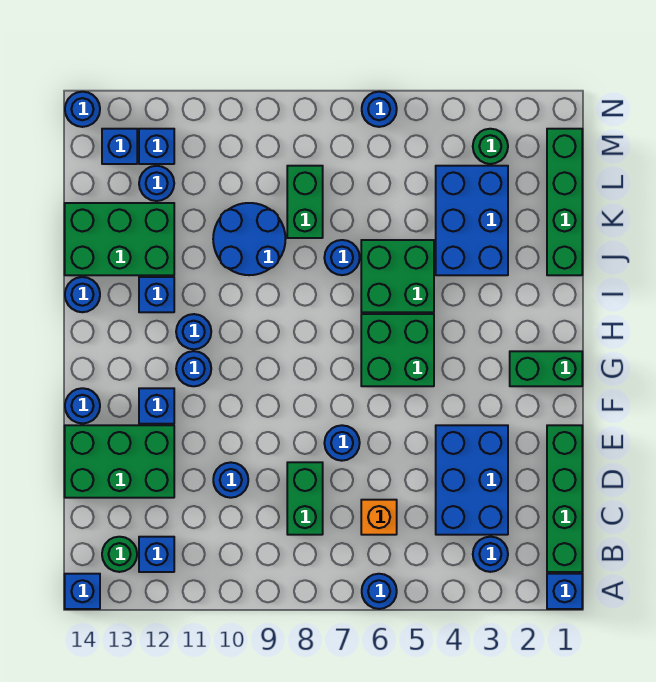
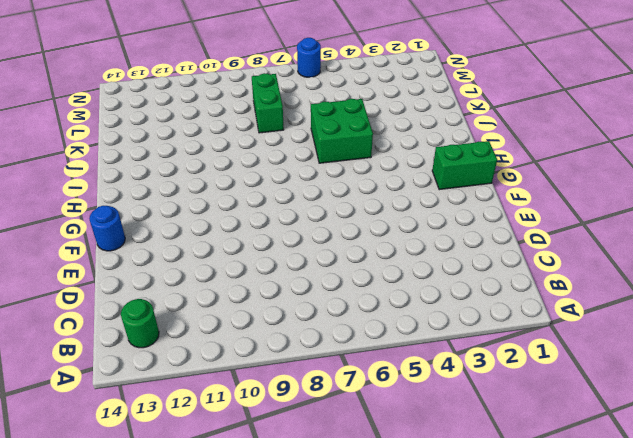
none -> blue brick A1 level 1
none -> blue round brick A6 level 1
none -> blue brick A14 level 1
none -> green brick B1:E1 level 1

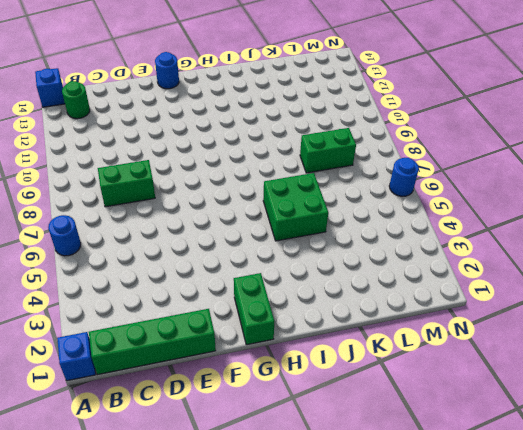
none -> blue round brick B3 level 1
none -> blue brick B12 level 1
none -> blue brick C3:E4 level 1
none -> orange brick C6 level 1

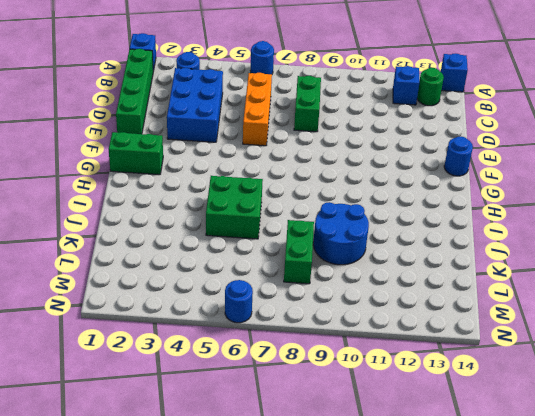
orange brick C6:E6 level 1 -> orange brick C6 level 1
none -> blue round brick D10 level 1
none -> green brick D12:E14 level 1
none -> blue round brick E7 level 1
none -> blue brick F12 level 1

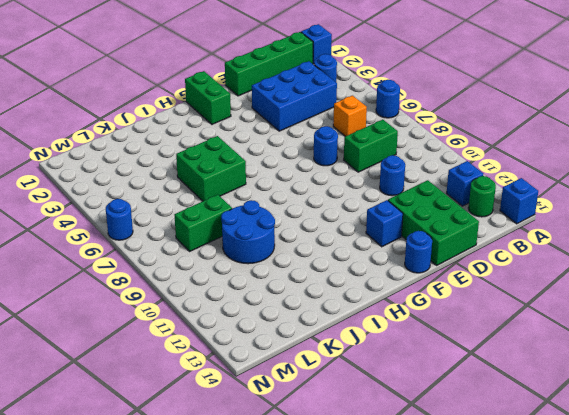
none -> green brick G5:H6 level 1
none -> blue round brick G11 level 1
none -> blue round brick H11 level 1
none -> blue brick I12 level 1

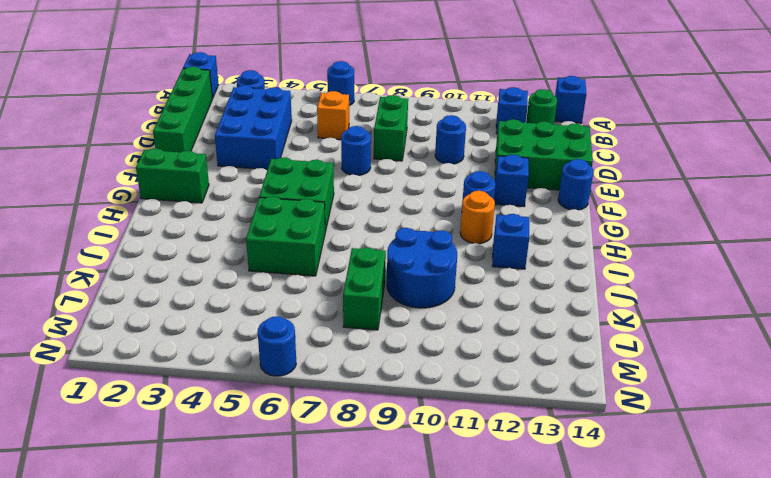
orange round brick H11 level 1 -> blue round brick H11 level 1
none -> blue round brick I14 level 1
none -> green brick J1:M1 level 1
none -> blue brick J3:L4 level 1
none -> blue round brick J7 level 1

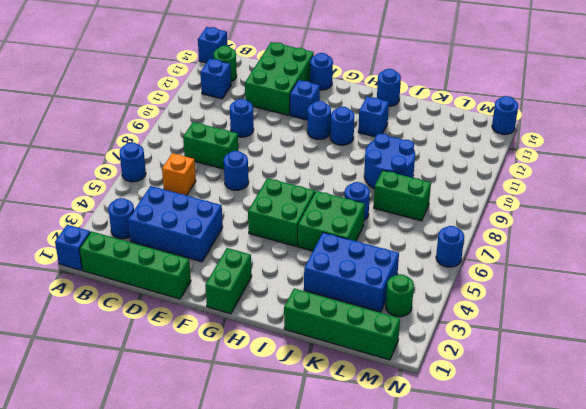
none -> green brick J12:K14 level 1
none -> blue round brick L12 level 1
none -> blue brick M12 level 1
none -> blue brick M13 level 1

